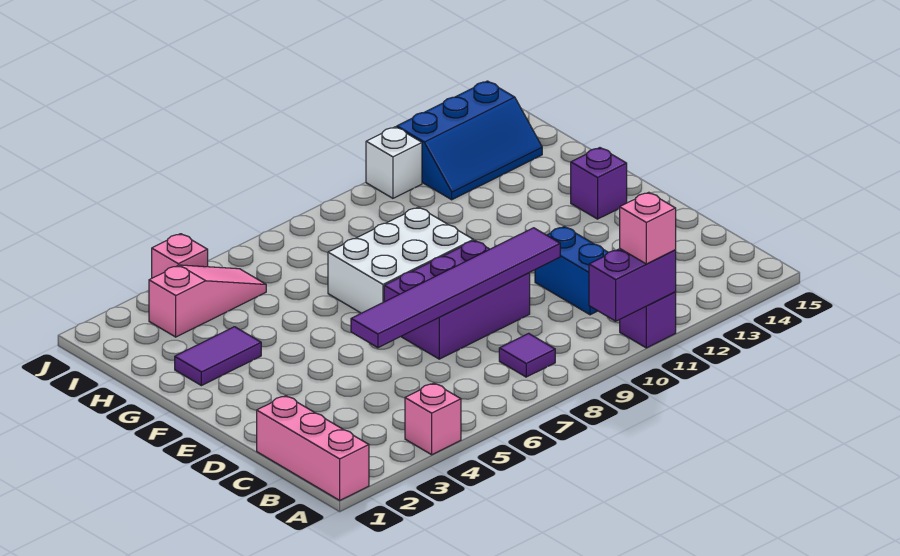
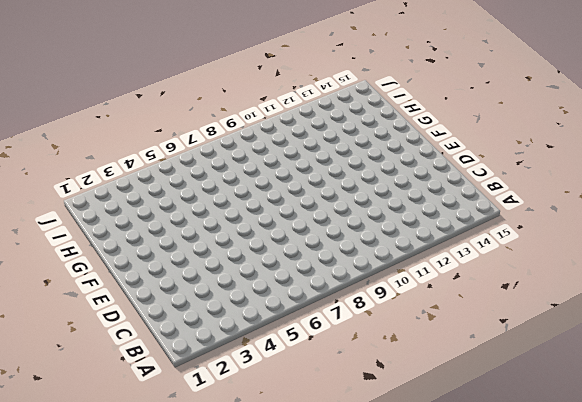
none -> pink brick A1:C1 level 1
none -> pink brick A4 level 1
none -> purple brick A11 level 1

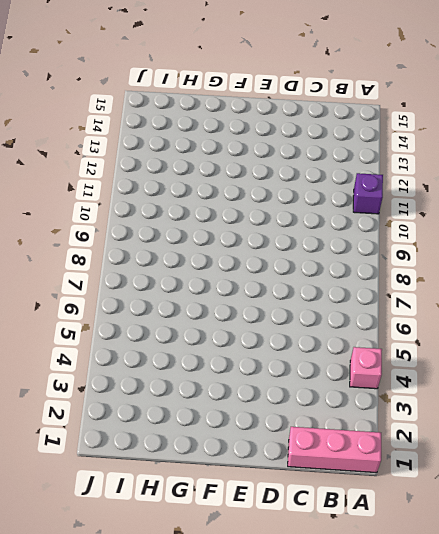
none -> purple tile B8 level 1
none -> blue brick C11:D11 level 1
none -> purple brick D7:E9 level 1

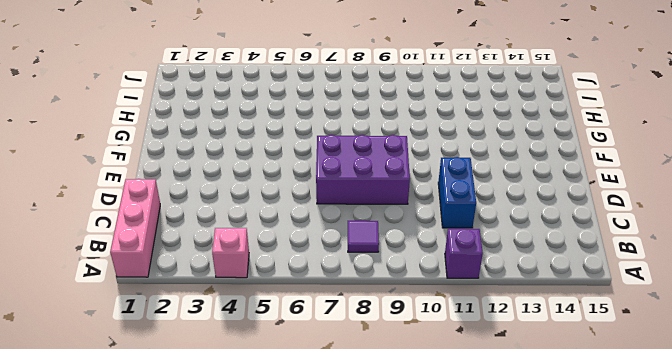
none -> white brick F7:G9 level 1
none -> purple brick F14 level 1
none -> purple tile G2:G3 level 1

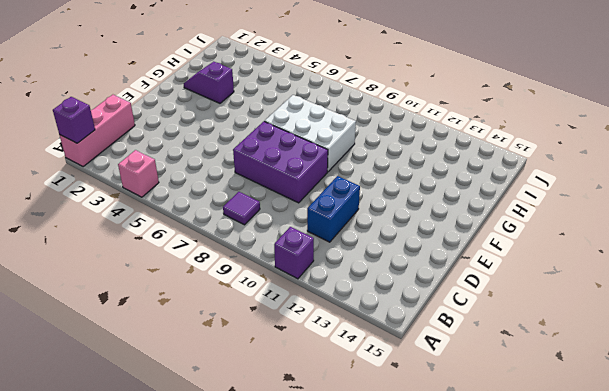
purple brick A1 level 2 -> purple brick F14 level 1
purple slope G2:G3 level 1 top 3 -> purple tile G2:G3 level 1
none -> pink slope I3:I5 level 1 top 3
none -> blue slope I12:J14 level 1 top J
none -> pink brick J4 level 1

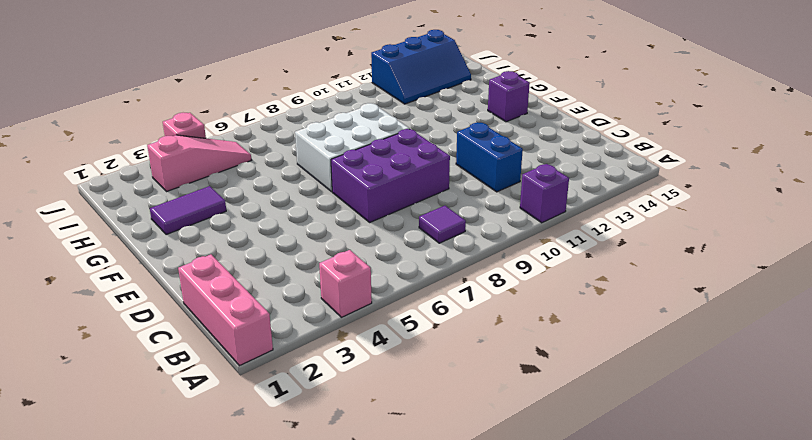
none -> white brick J11 level 1
none -> purple brick A10:A11 level 2
none -> purple tile D5:D10 level 2

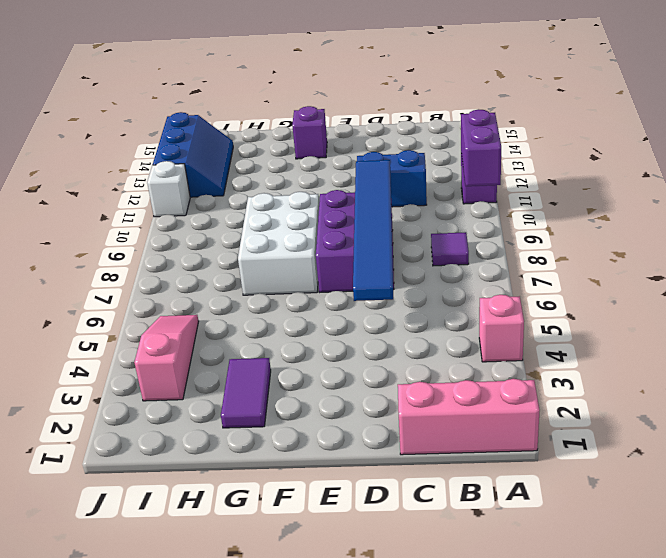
blue tile D5:D10 level 2 -> purple tile D5:D10 level 2
none -> pink brick J4 level 1
none -> pink brick A11 level 3

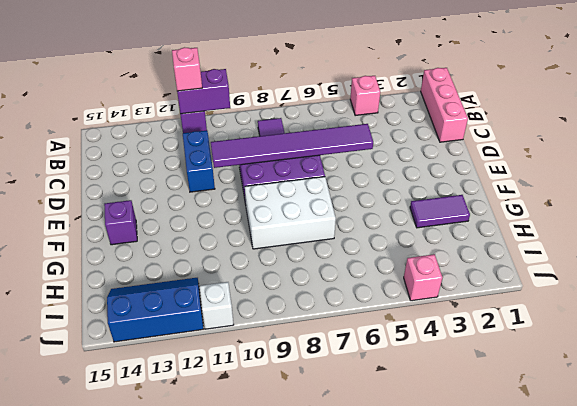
none -> pink slope I3:I5 level 1 top 3

